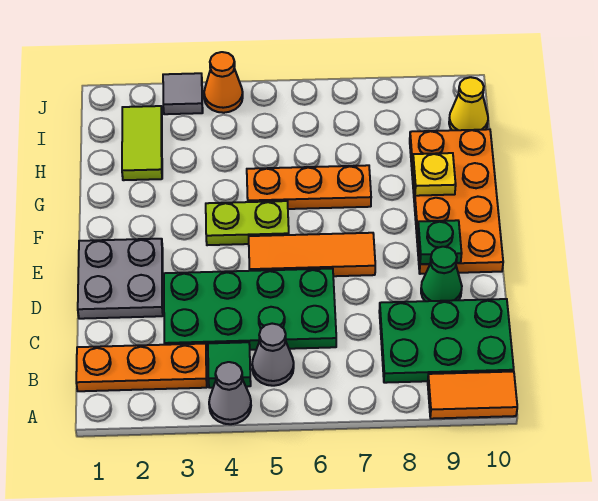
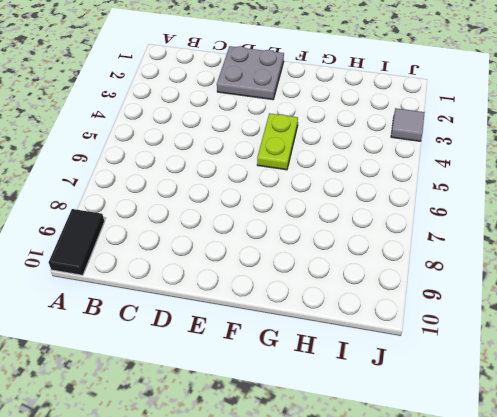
black tile A9:A10 level 1 -> orange tile A9:A10 level 1
none -> grey cone A4 level 1
none -> orange plate B1:B3 level 1
none -> green tile B4 level 1

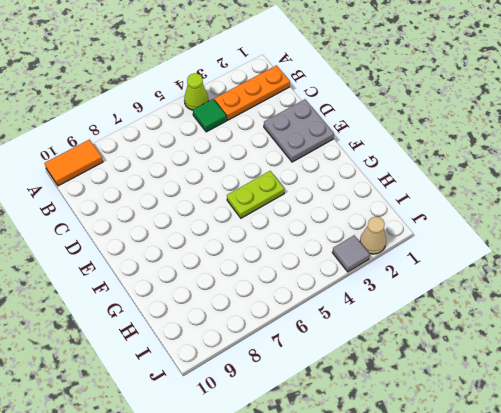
lime cone A4 level 1 -> grey cone A4 level 1
tan cone J2 level 1 -> none
none -> grey cone B5 level 1
none -> green plate B8:C10 level 1
none -> green plate C3:D6 level 1

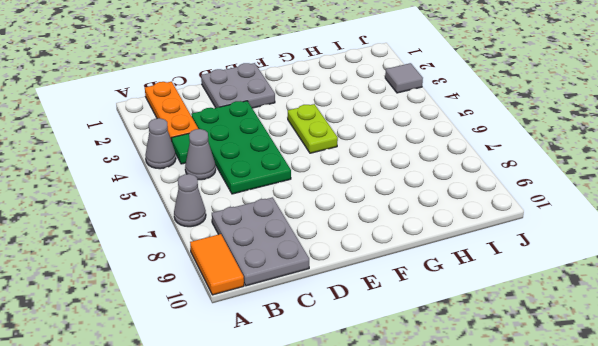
grey cone A7 level 1 -> none
grey plate B8:C10 level 1 -> green plate B8:C10 level 1
none -> green cone D9 level 1
none -> orange tile E5:E7 level 1
none -> orange plate E9:H10 level 1

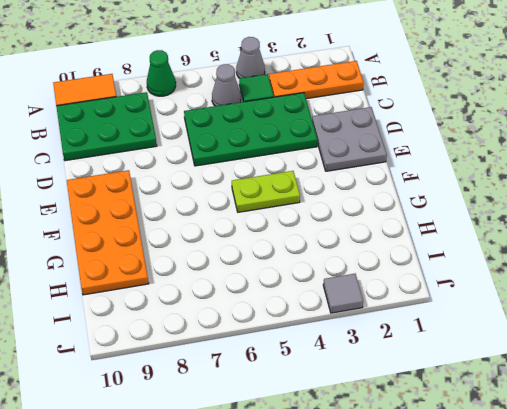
green cone A7 level 1 -> green cone D9 level 1
none -> orange tile E5:E7 level 1
none -> orange plate G5:G7 level 1
none -> lime tile H2:I2 level 1

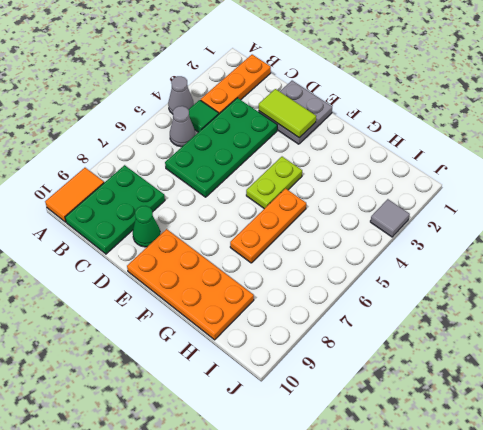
lime tile D2:E2 level 2 -> lime tile H2:I2 level 1
none -> orange tile E5:E7 level 1
none -> yellow cone I10 level 1
none -> orange cone J4 level 1

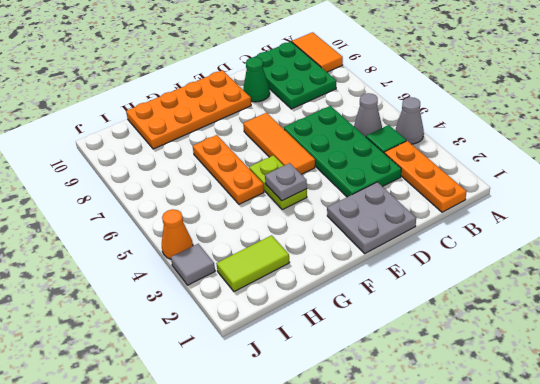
grey plate F4 level 2 -> none
none -> yellow cone I10 level 1
none -> green plate E9 level 2
none -> yellow plate G9 level 2

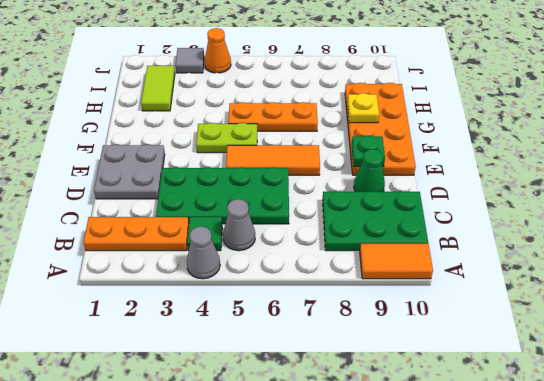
none -> yellow cone I10 level 1

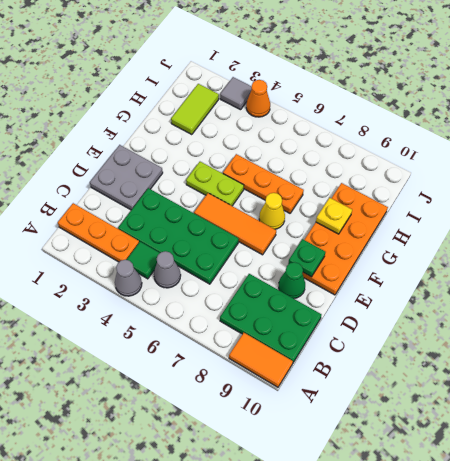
yellow cone F7 level 1 -> yellow cone I10 level 1

